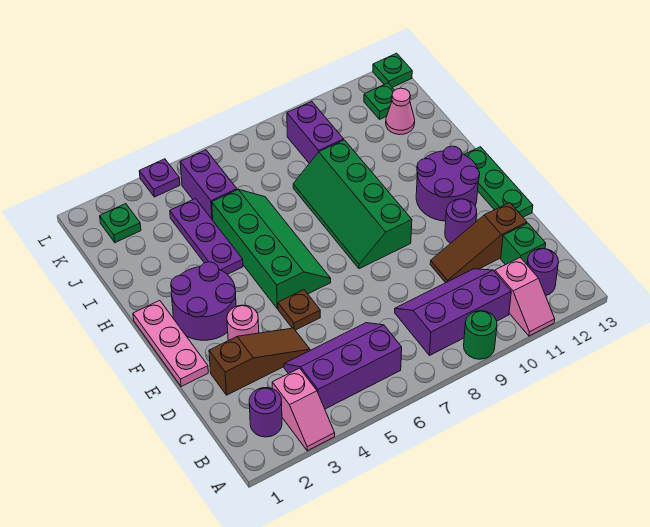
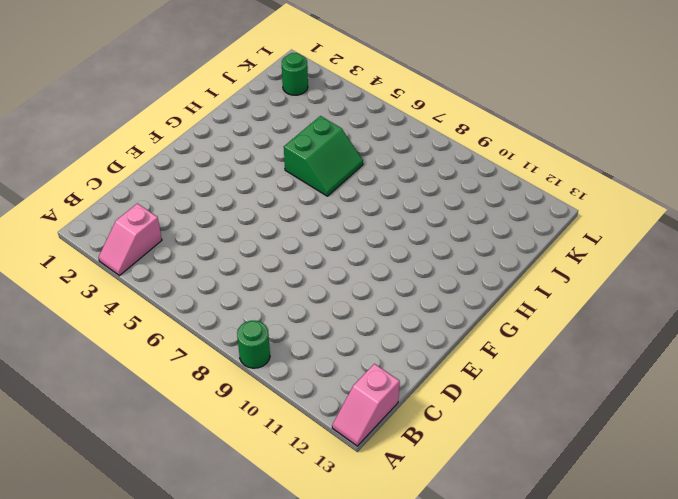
pink slope A13:B13 level 1 top B -> pink slope A11:B11 level 1 top B
green slope H5:I6 level 1 top 5 -> green slope F5:I6 level 1 top 5
green round brick K2 level 1 -> green plate K2 level 1
none -> purple round brick B2 level 1
none -> purple slope B4:C6 level 1 top B
none -> purple slope B8:C10 level 1 top B

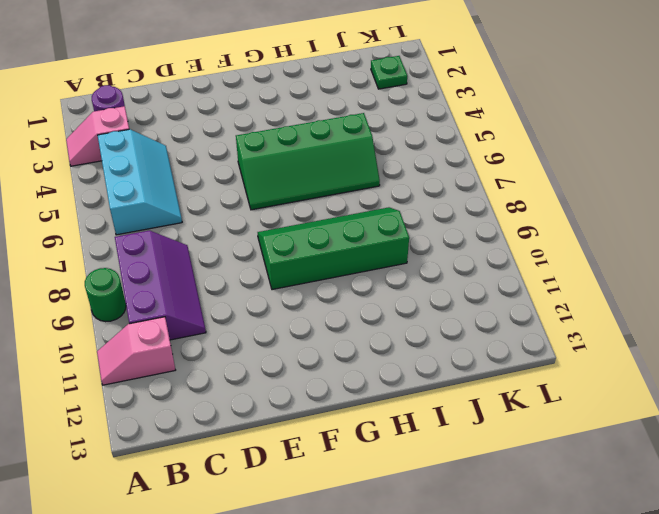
cyan slope B4:C6 level 1 top B -> purple slope B4:C6 level 1 top B
none -> purple round brick B12 level 1
none -> green brick C12 level 1
none -> brown slope D2:D4 level 1 top 2

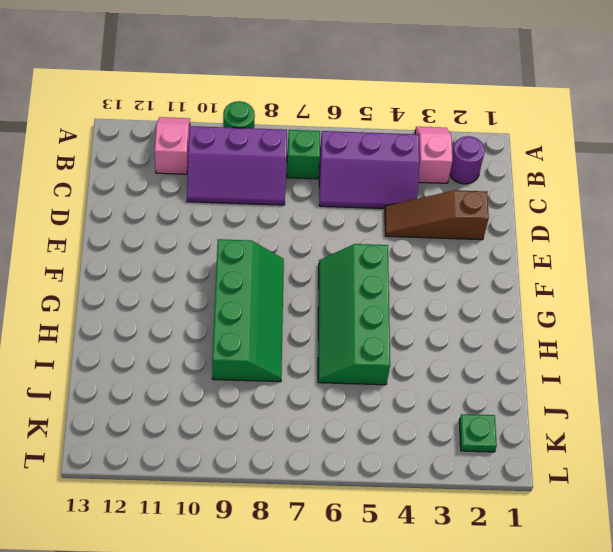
green brick B7 level 1 -> green brick C12 level 1
none -> purple round brick B12 level 1
none -> brown slope D10:D12 level 1 top 12
none -> pink plate E1:G1 level 1

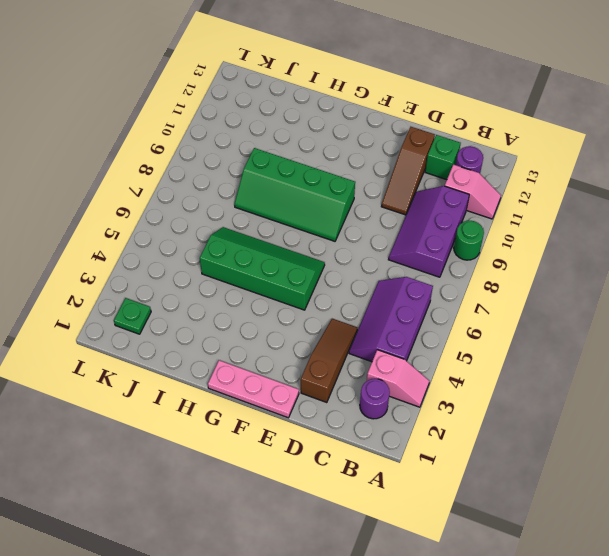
none -> pink round brick E3 level 1
none -> brown plate E5 level 1
none -> purple round brick E11 level 1

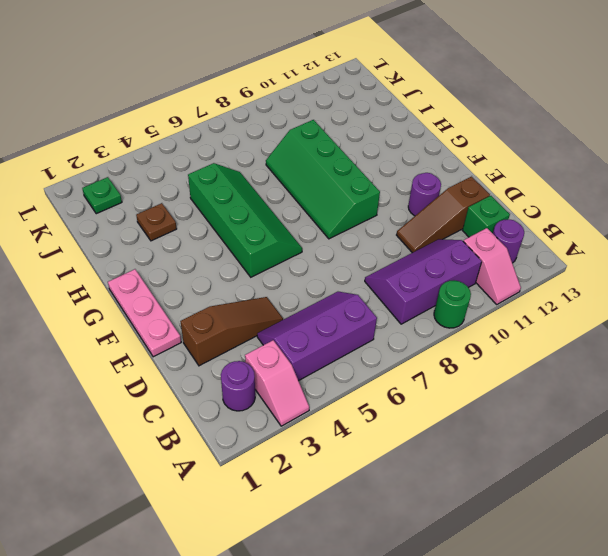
brown plate I3 level 1 -> brown plate E5 level 1
none -> pink round brick E3 level 1
none -> green plate E13:G13 level 1
none -> purple round brick F2:G3 level 1

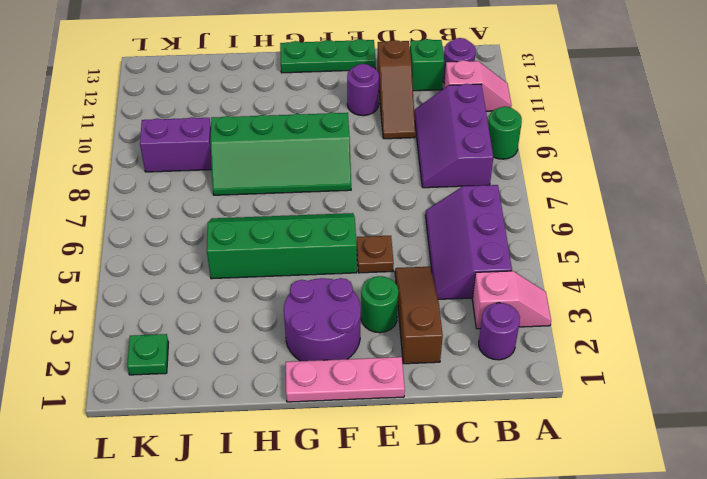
green round brick E3 level 1 -> pink round brick E3 level 1
none -> purple round brick F11:G12 level 1
none -> purple plate H4:J4 level 1
none -> purple brick J5:K5 level 1

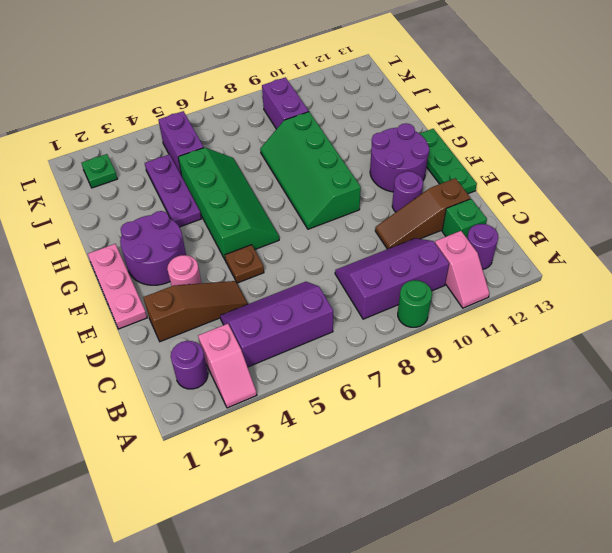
none -> pink cone J12 level 1
none -> green plate K12 level 1
none -> purple plate L4 level 1

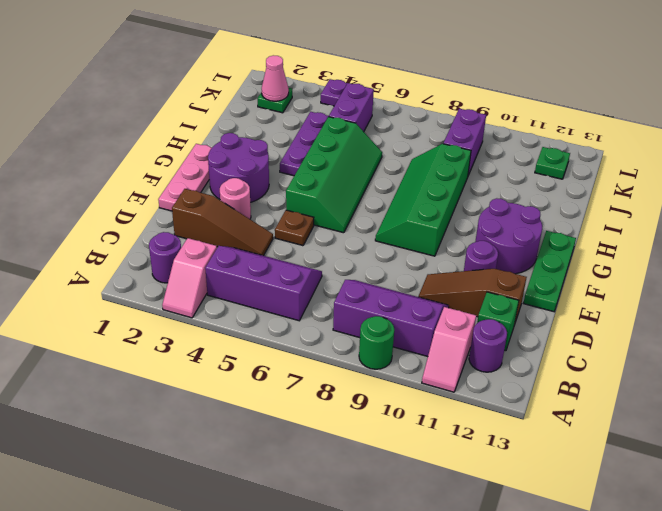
pink cone K2 level 2 -> pink cone J12 level 1
none -> green plate L13 level 1

